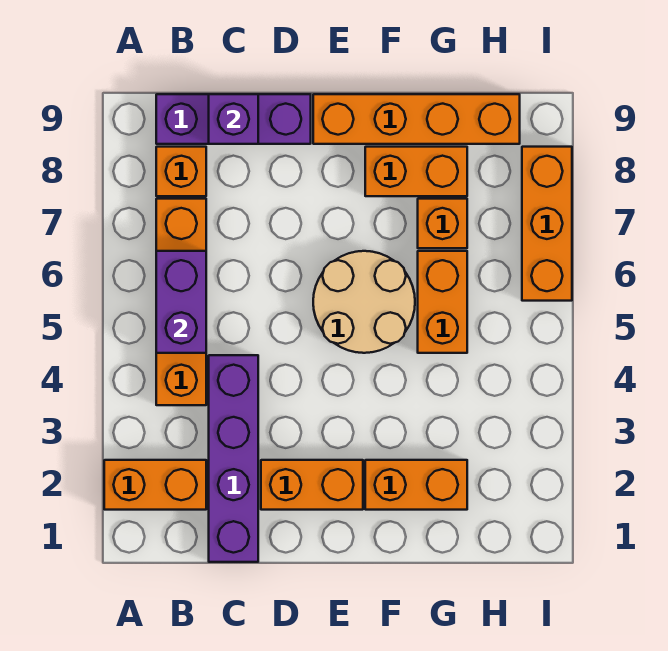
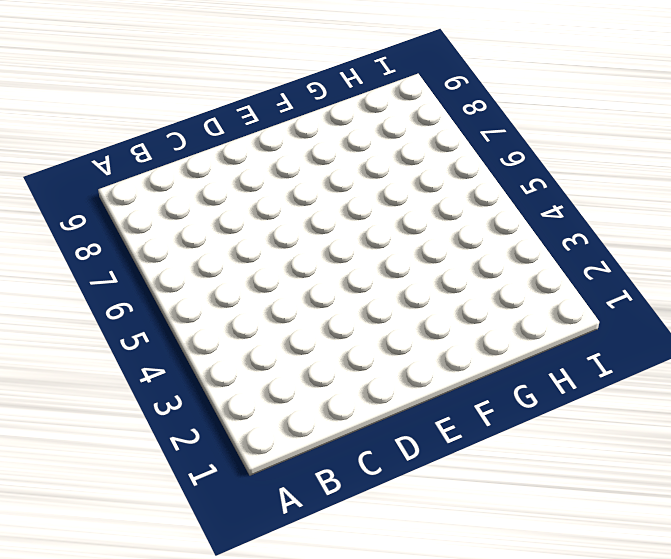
none -> orange brick A2:B2 level 1
none -> orange brick B4:B7 level 1
none -> orange brick B8 level 1

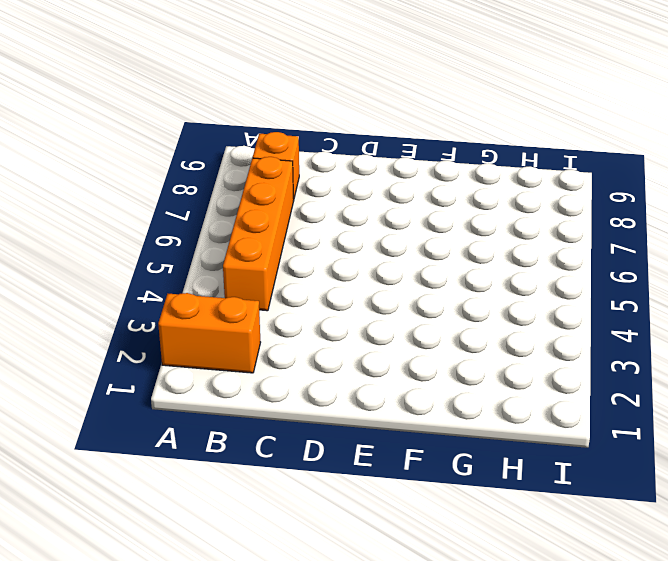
none -> purple brick B9:D9 level 1
none -> purple brick C1:C4 level 1
none -> orange brick D2:E2 level 1

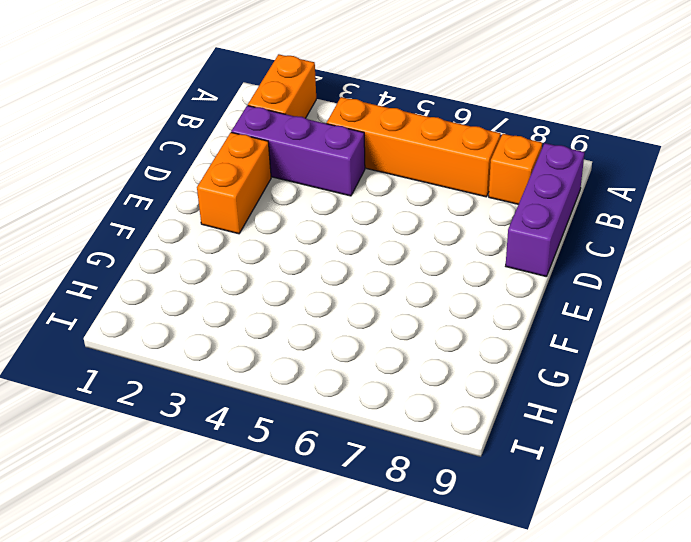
purple brick C2:C4 level 1 -> purple brick C1:C4 level 1
none -> tan round brick E5:F6 level 1
none -> orange brick E9:H9 level 1
none -> orange brick F2:G2 level 1

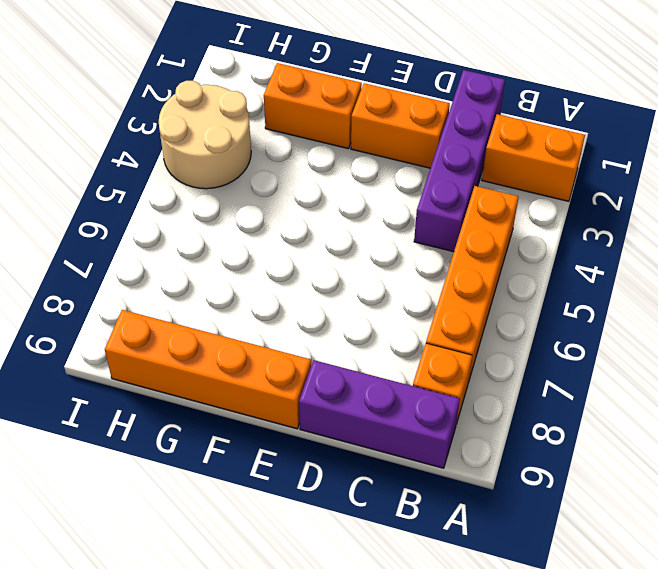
tan round brick H3:I4 level 1 -> tan round brick E5:F6 level 1
none -> orange brick F8:G8 level 1
none -> orange brick G5:G6 level 1
none -> orange brick G7 level 1

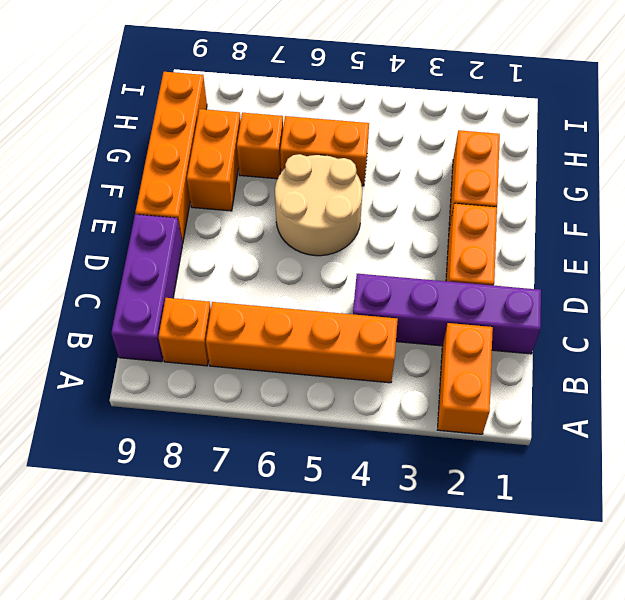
none -> orange brick I6:I8 level 1
none -> purple brick B5:B6 level 2
none -> purple brick C9 level 2

